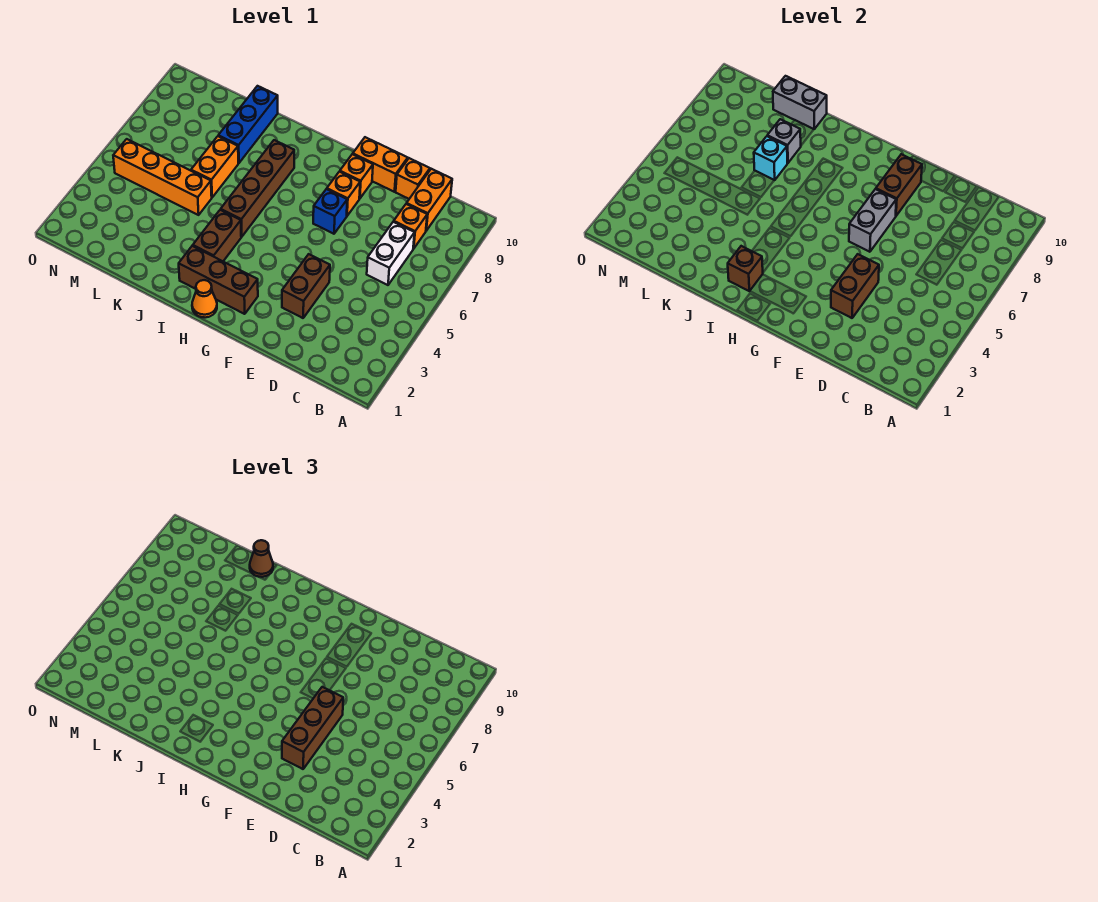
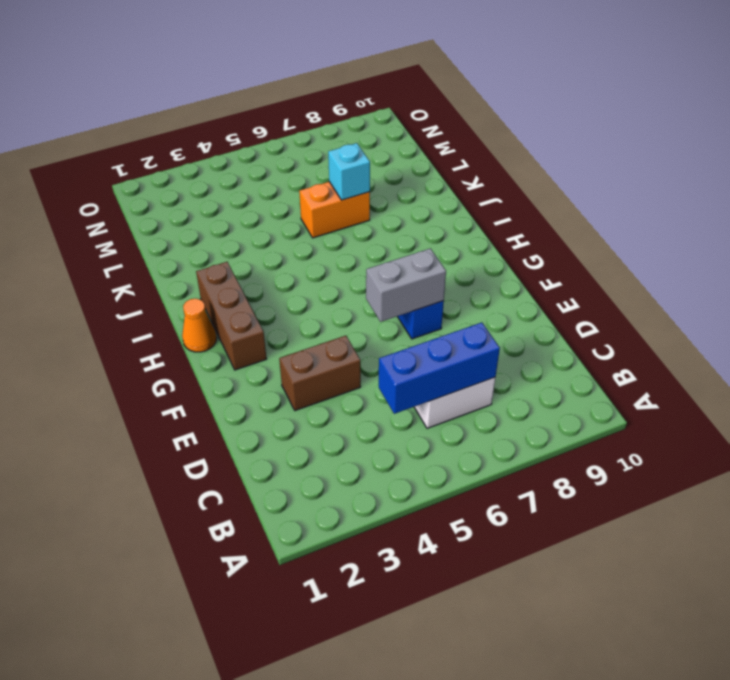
blue brick C5:C7 level 2 -> blue brick K8:K10 level 1
none -> orange brick C8 level 1
none -> orange brick C9:C10 level 1
none -> orange brick D10 level 1

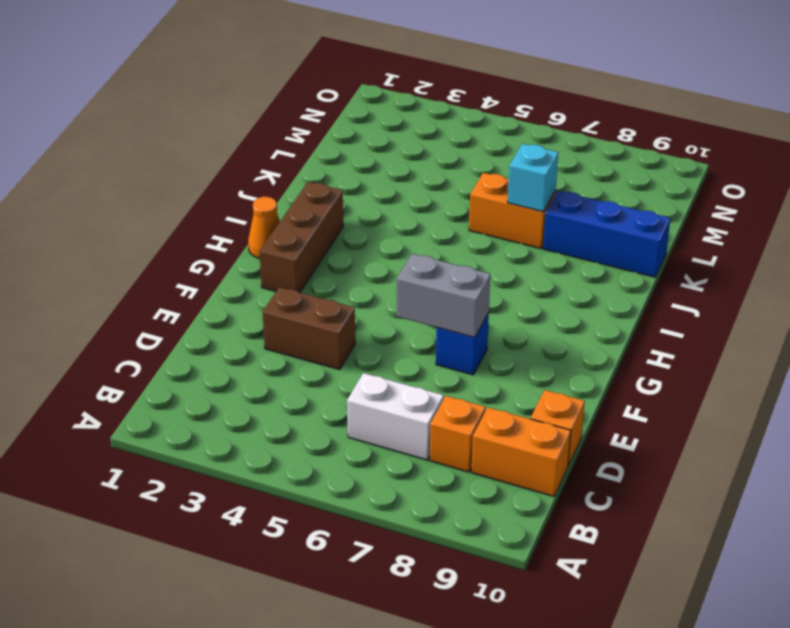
none -> orange brick E10:F10 level 1
none -> orange brick F8 level 1
none -> orange brick F9 level 1

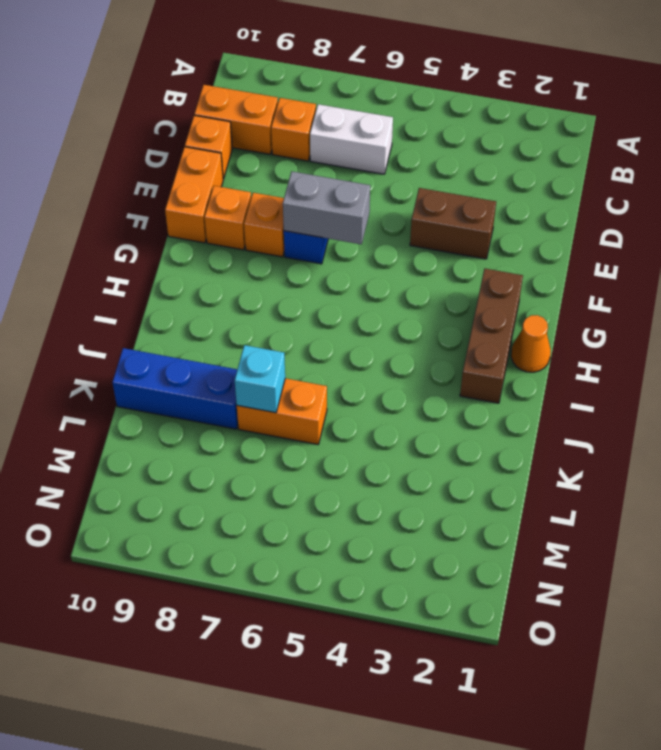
none -> brown brick I3:I4 level 1
none -> brown brick I5:I8 level 1
none -> orange brick K5:N5 level 1

